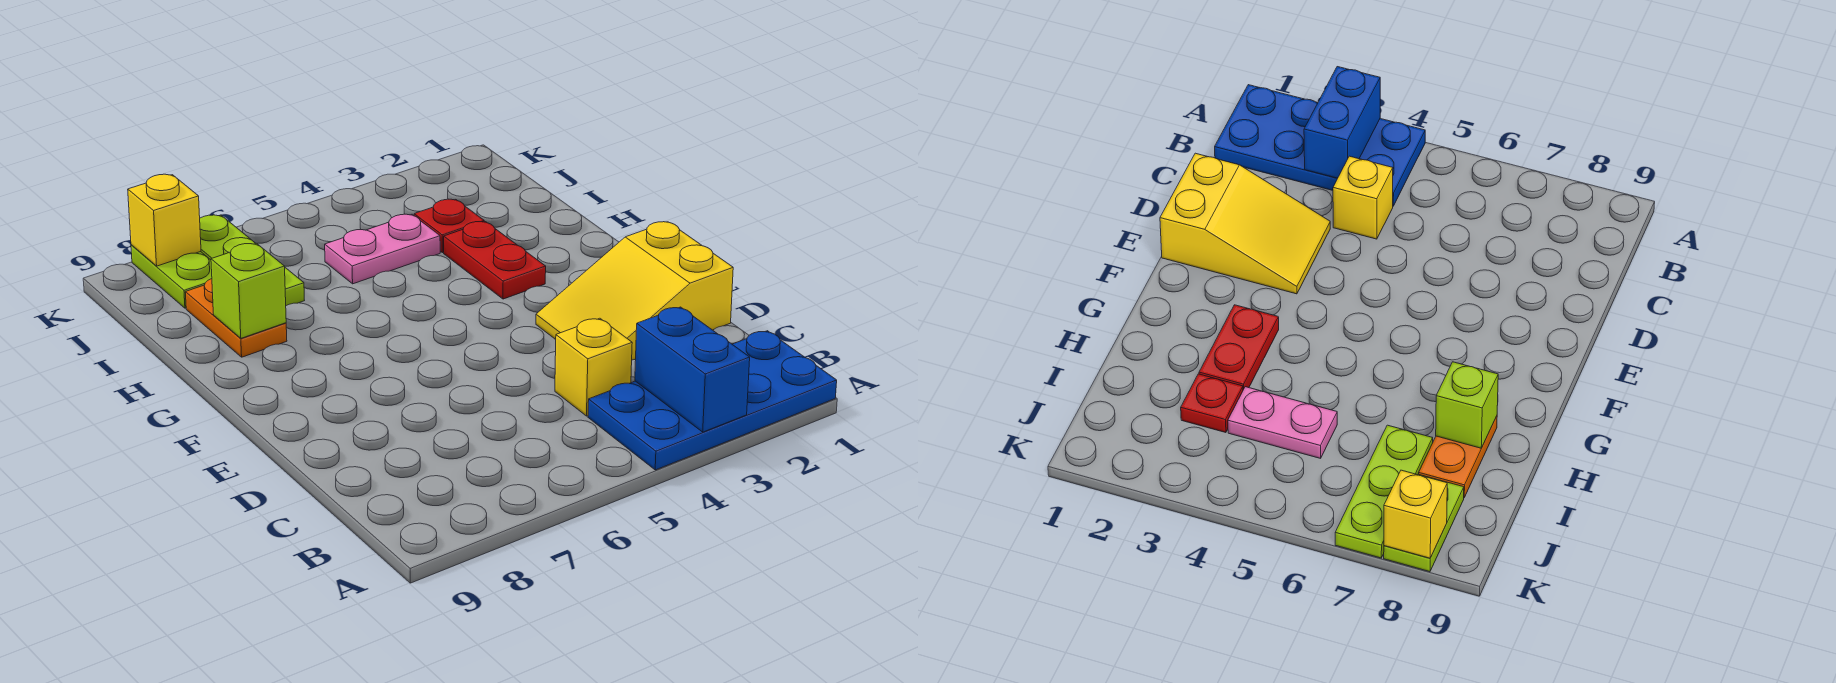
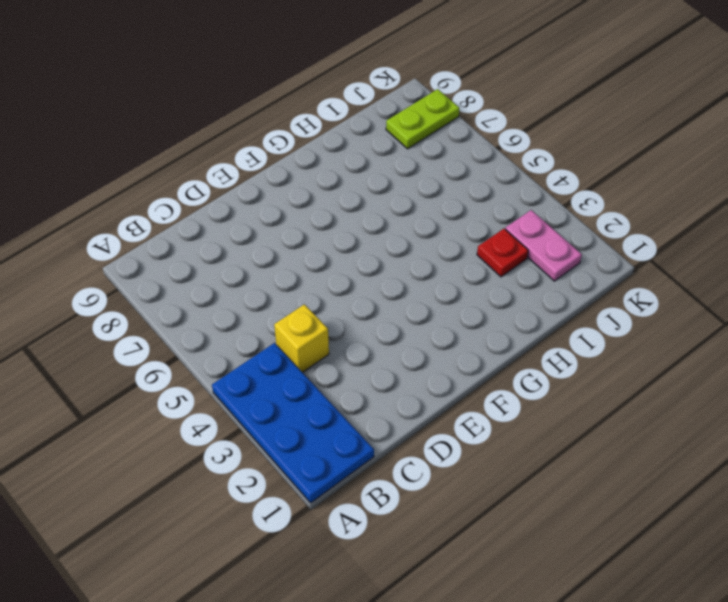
pink plate J2:J3 level 1 -> pink plate I4:I5 level 1
none -> yellow slope D1:E3 level 1 top 1
none -> red plate G3:H3 level 1
none -> orange plate H8:I8 level 1

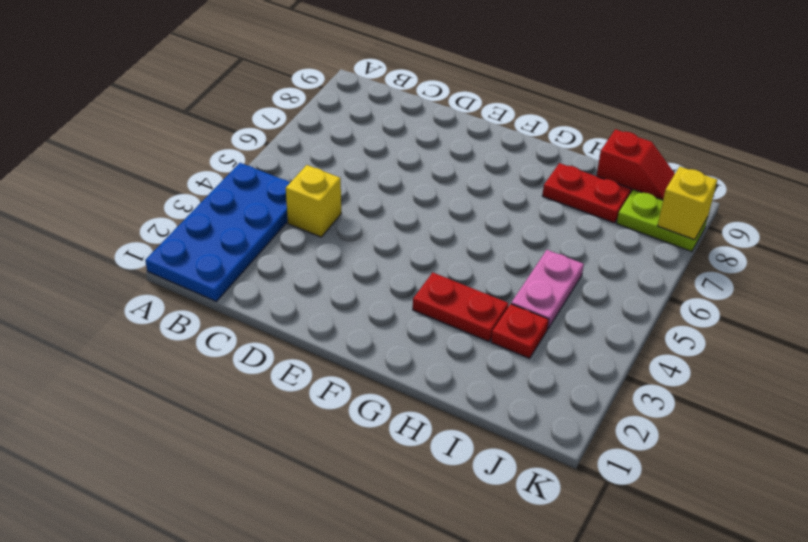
red plate H8:I8 level 1 -> orange plate H8:I8 level 1
red slope I9:J9 level 1 top I -> none
none -> yellow slope D1:E3 level 1 top 1
none -> lime plate I7:K7 level 1
none -> blue brick A3:B3 level 2

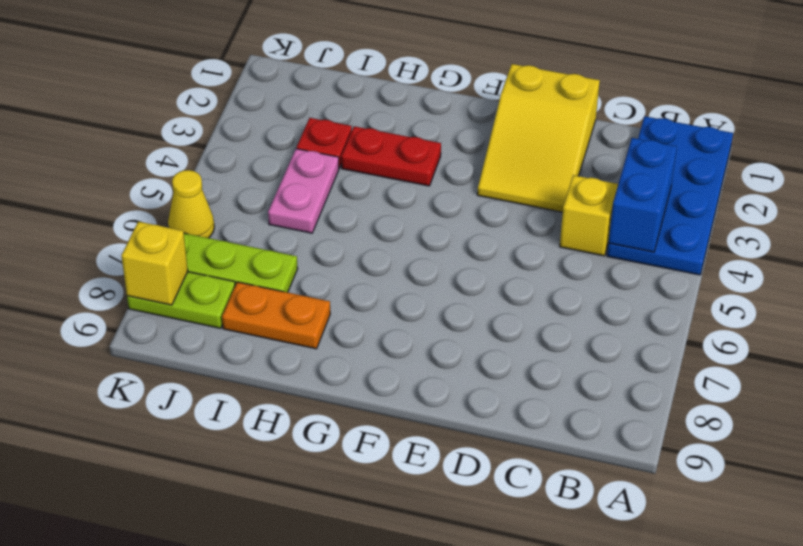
blue brick B3:B4 level 2 -> blue brick A3:B3 level 2
yellow cone K6 level 1 -> none
none -> lime brick H8 level 2

